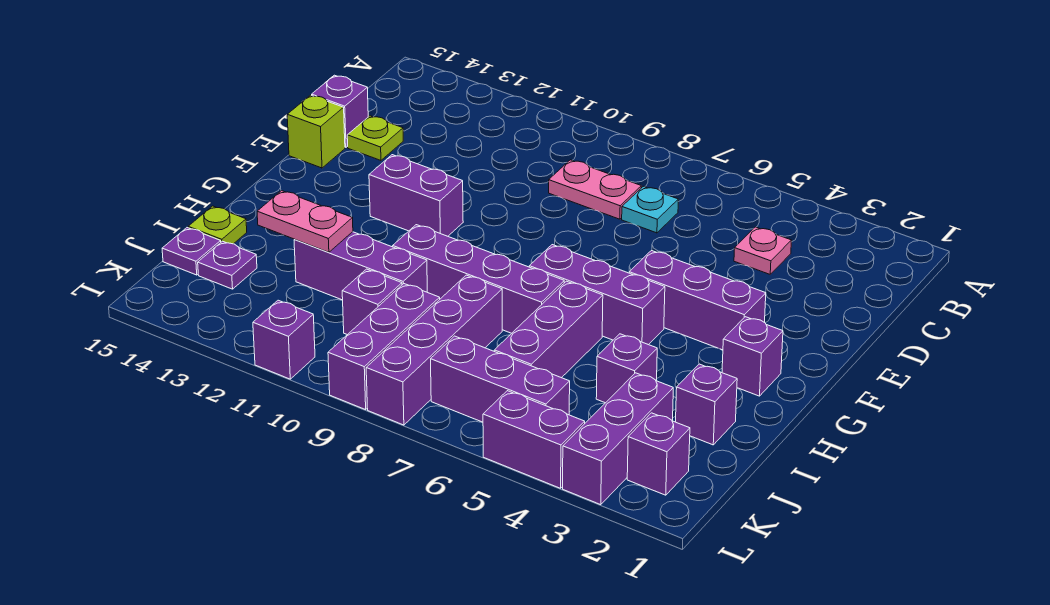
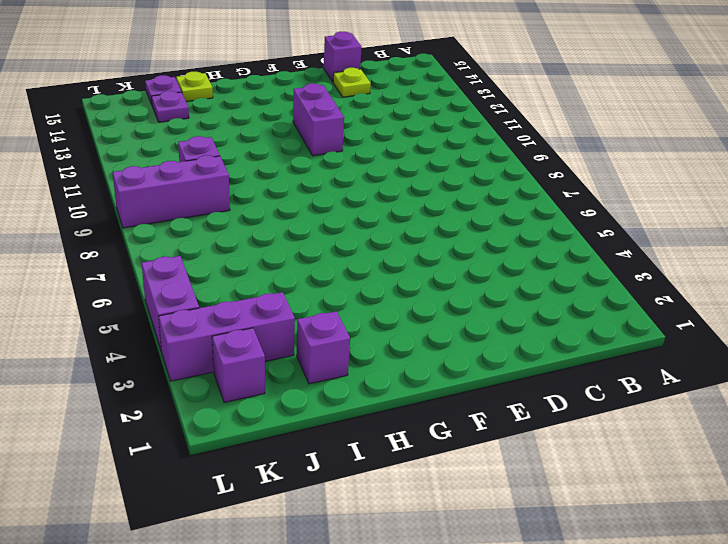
none -> pink plate C4 level 1
none -> cyan plate C7 level 1
none -> pink plate C8:C9 level 1

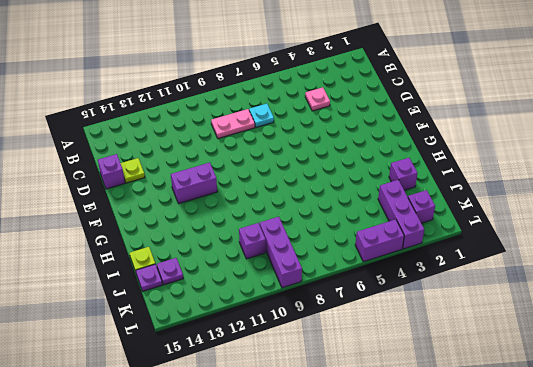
none -> lime brick E15 level 1
none -> purple brick F3:F5 level 1
none -> purple brick G2 level 1

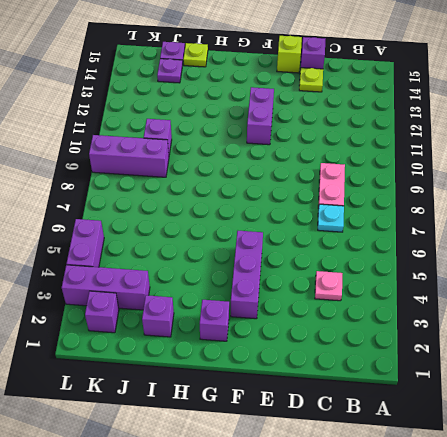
none -> purple brick G5:G7 level 1
none -> purple brick H6:J6 level 1
none -> purple brick H7:H10 level 1

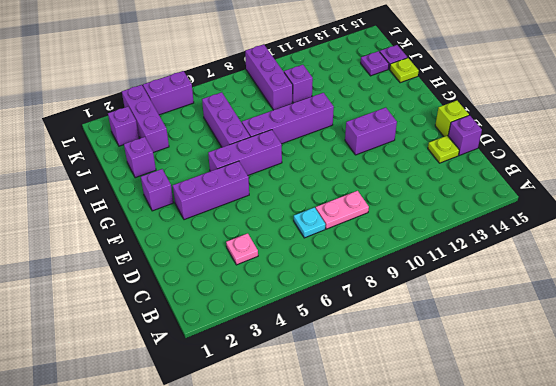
none -> purple brick I4 level 1
none -> purple brick I8:L8 level 1
none -> purple brick I10:I12 level 1

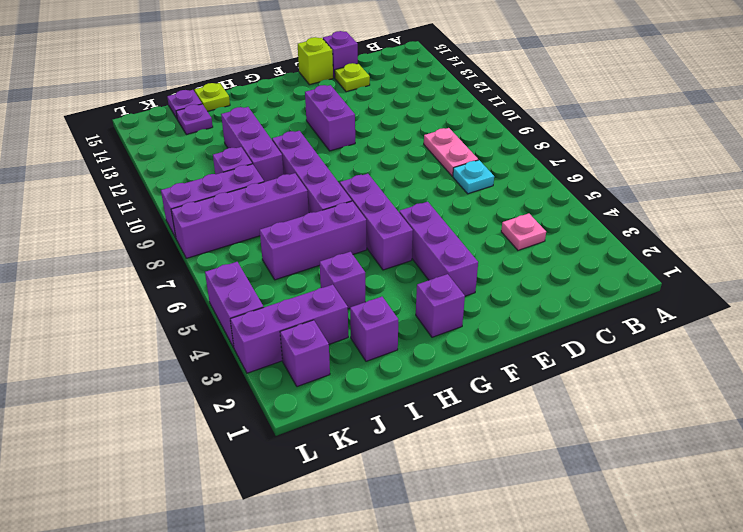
none -> purple brick K5:K7 level 1
none -> purple brick L11 level 1
none -> pink plate I12:I13 level 2

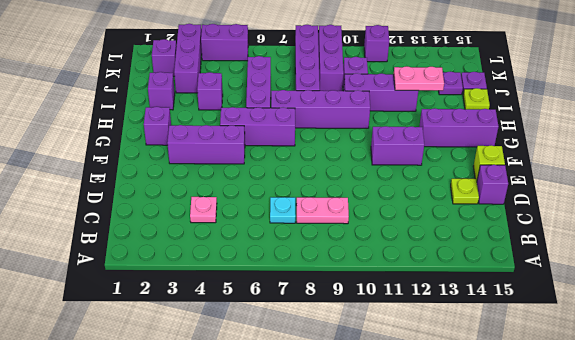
purple brick G13:G15 level 1 -> purple brick K5:K7 level 1

